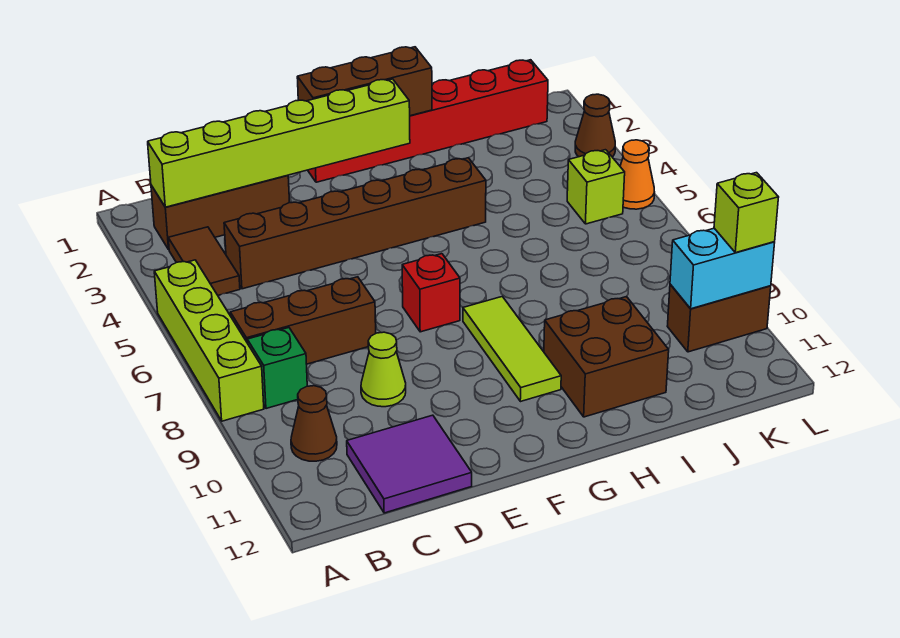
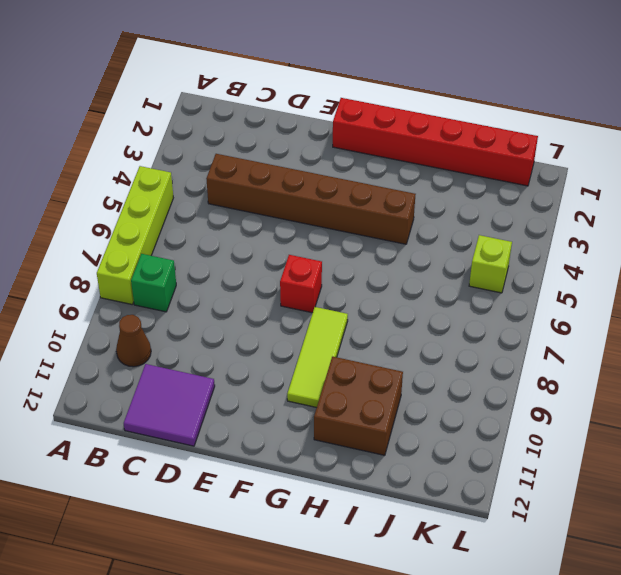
none -> brown brick B2:D2 level 1
none -> brown tile B3:B4 level 1
none -> brown brick B7:D7 level 1

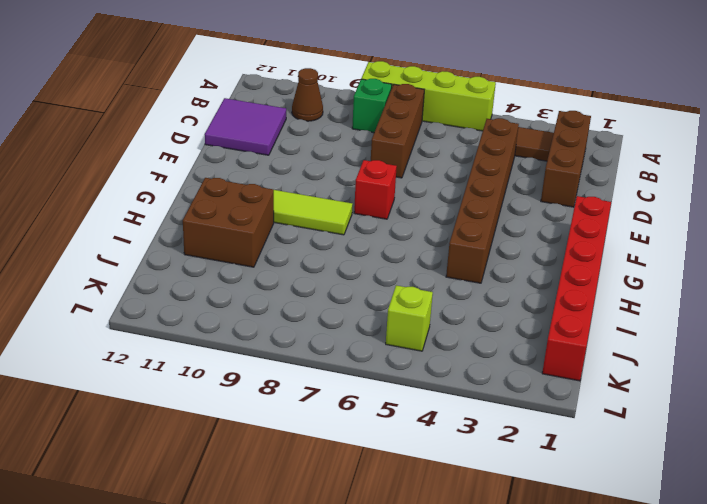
none -> lime cone D9 level 1
none -> brown brick K10:L10 level 1
none -> brown cone L3 level 1

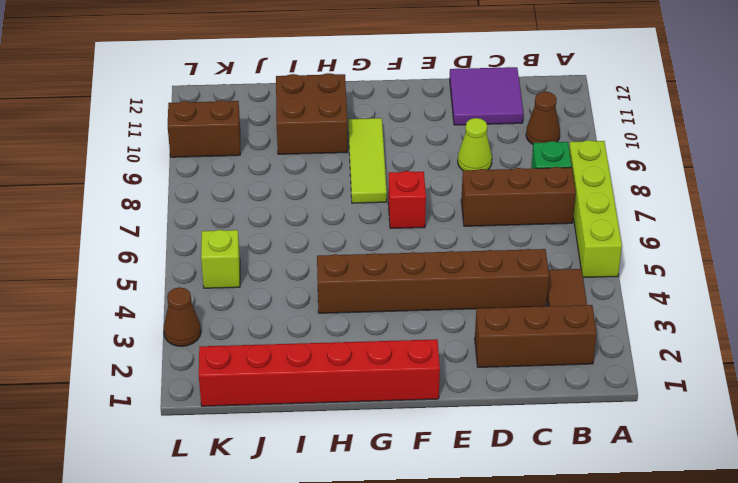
none -> orange cone L5 level 1
none -> lime brick B2:G2 level 2
none -> brown brick F1:H1 level 2

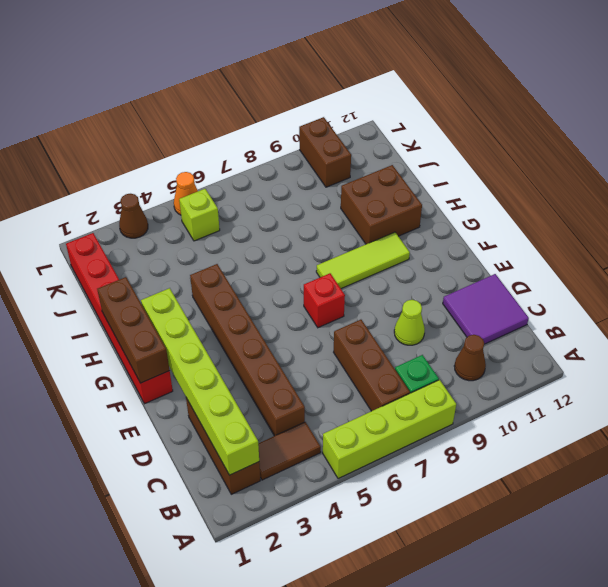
none -> cyan brick K10:L10 level 2
none -> lime brick L10 level 3

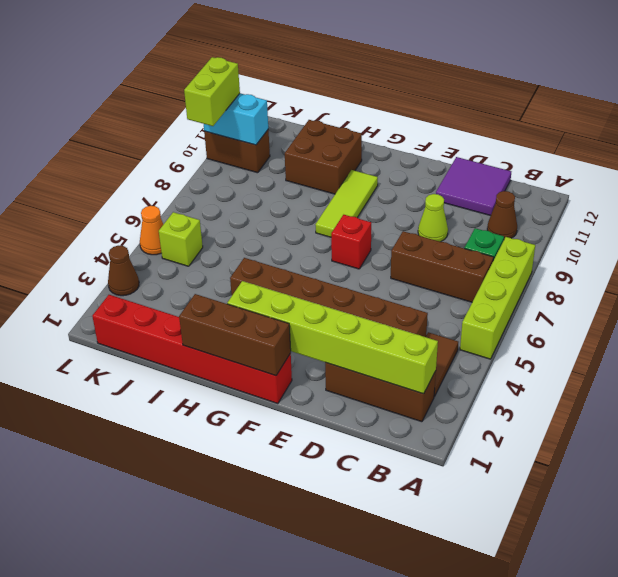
lime brick L9:L10 level 3 -> lime brick L10 level 3

